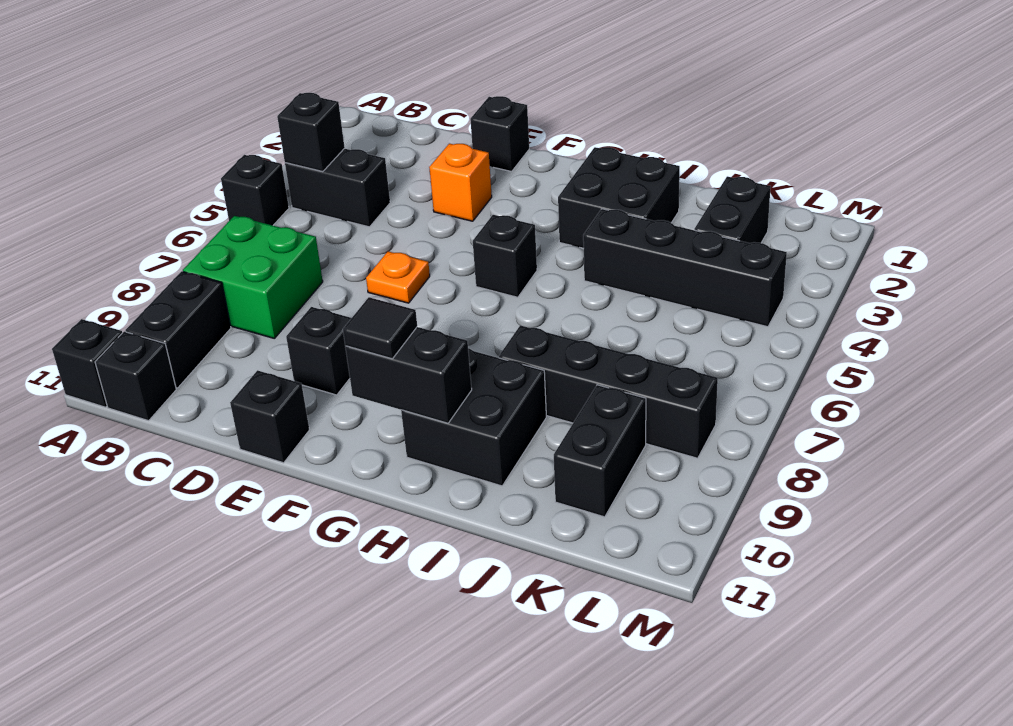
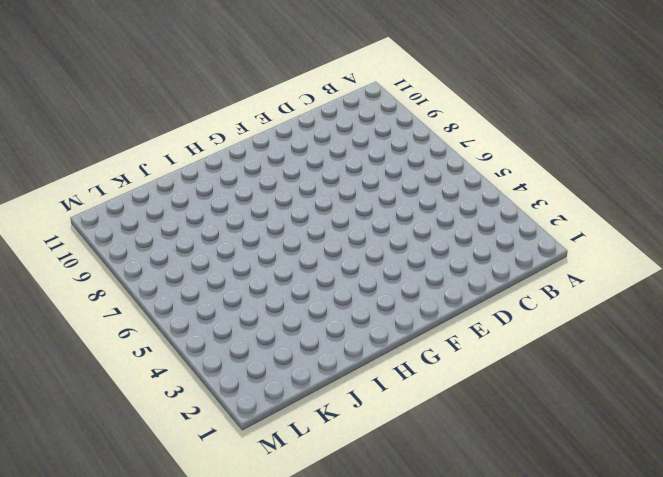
none -> black brick A5 level 1
none -> black brick A11 level 1
none -> black brick B4:C4 level 1

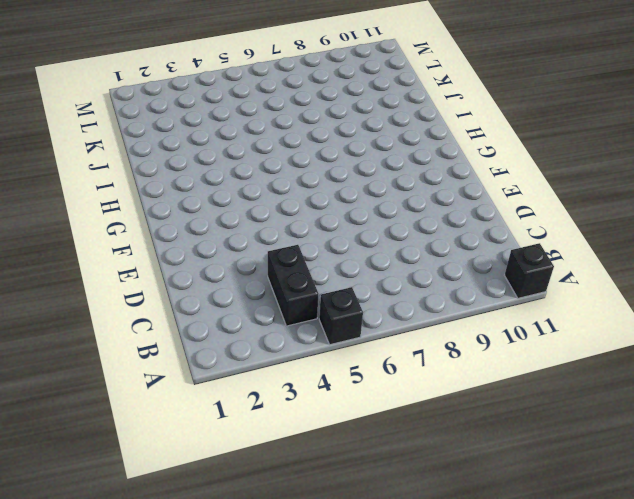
none -> green brick B7:C8 level 1
none -> black brick B9:B10 level 1
none -> black brick B11 level 1

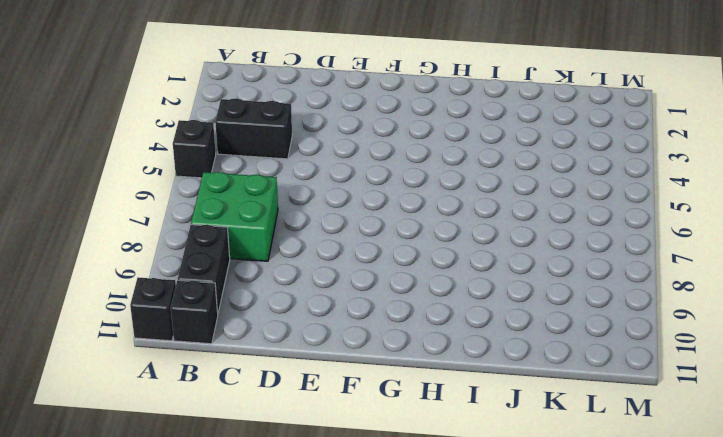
none -> black brick E1 level 1
none -> orange brick E3 level 1
none -> orange plate E6 level 1

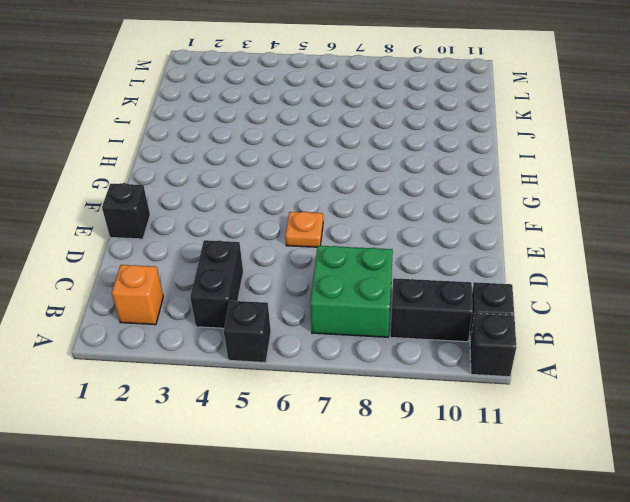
orange brick B2 level 1 -> orange brick E3 level 1
none -> black brick E9 level 1
none -> black brick E11 level 1
none -> black brick G5 level 1

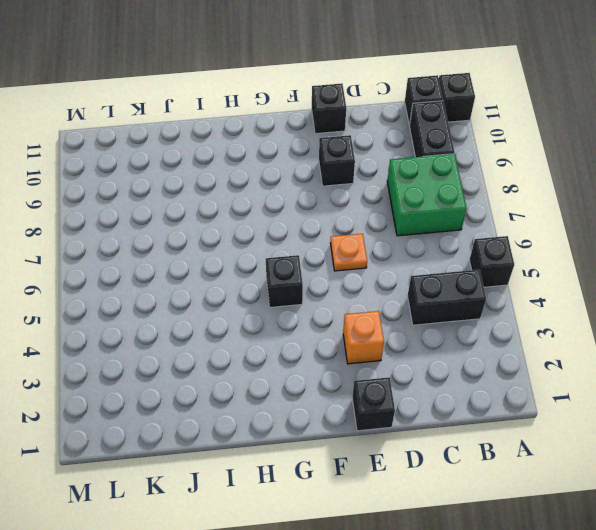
none -> black brick H2:I3 level 1
none -> black brick H9:I10 level 1
none -> black brick I4:L4 level 1

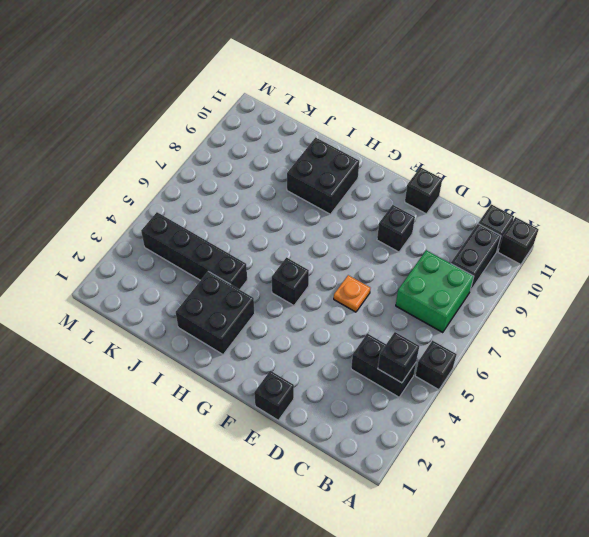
none -> orange brick E3 level 1
none -> black brick I8:L8 level 1
none -> black brick K2:K3 level 1

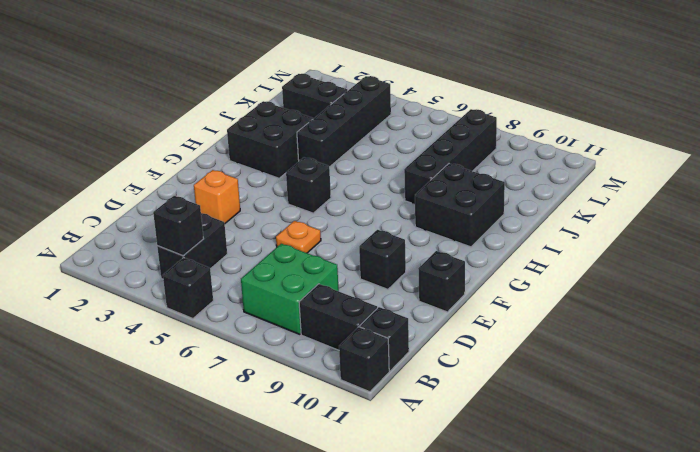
none -> black brick E1 level 1
none -> black brick K9:K10 level 1
none -> black brick G10:H10 level 2

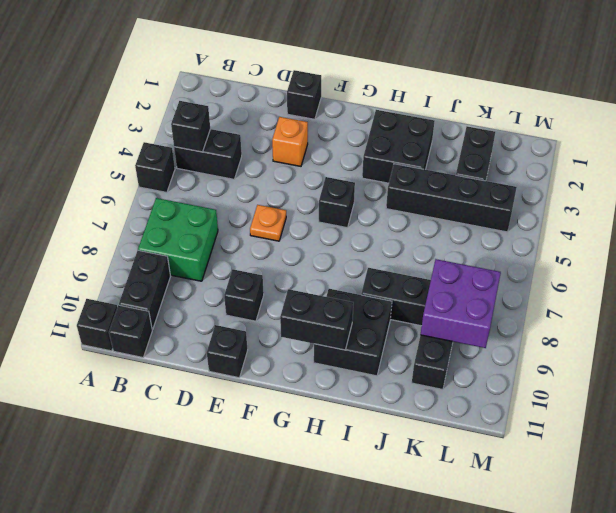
purple brick K8:L9 level 2 -> none
none -> black tile G10 level 3

